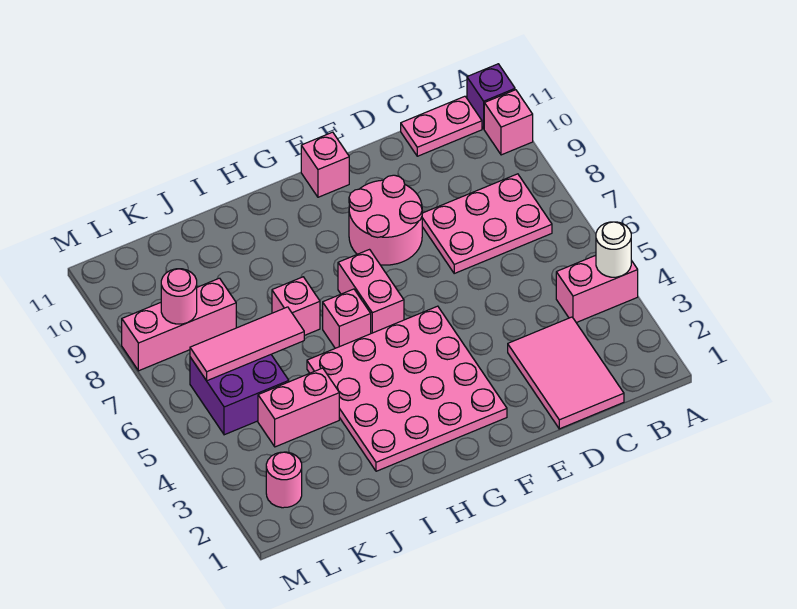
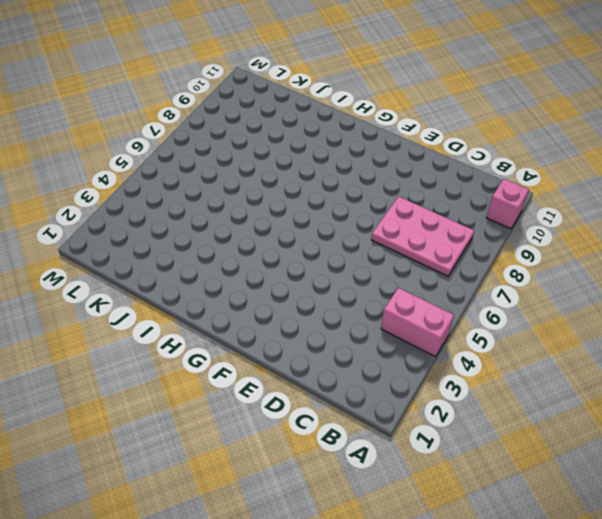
none -> purple brick A11 level 1
none -> pink plate B11:C11 level 1
none -> pink tile C1:D3 level 1

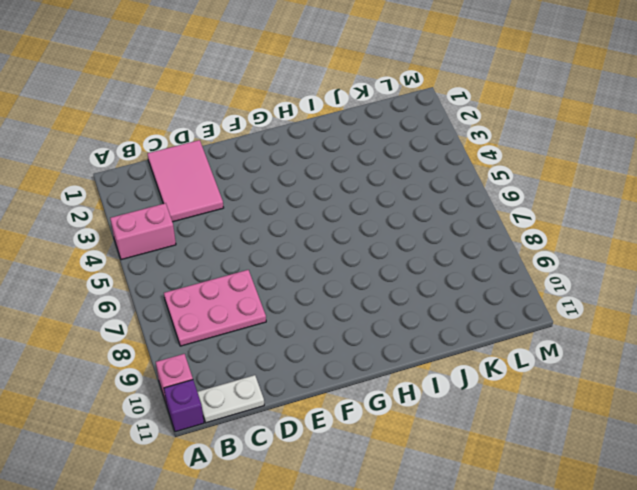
white plate B11:C11 level 1 -> pink plate B11:C11 level 1
none -> pink round brick E8:F9 level 1
none -> pink plate F2:I5 level 1
none -> pink brick F11 level 1

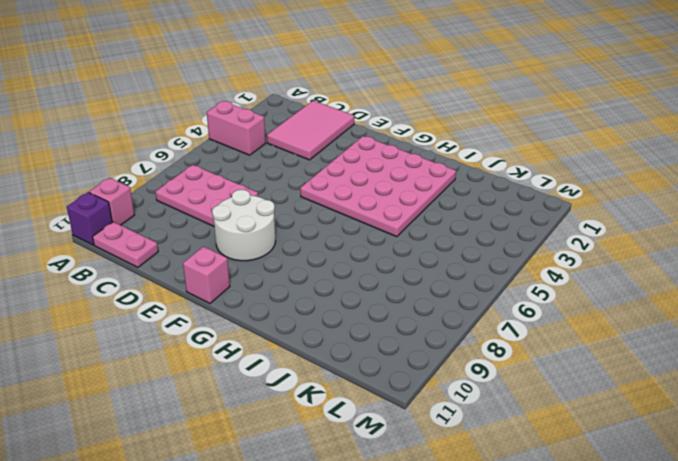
white round brick E8:F9 level 1 -> pink round brick E8:F9 level 1
none -> pink brick G6:G7 level 1
none -> pink brick H6 level 1
none -> pink brick I7 level 1

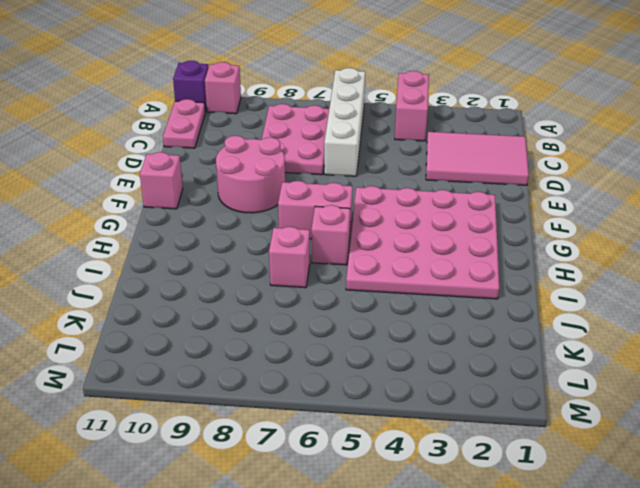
white brick A6:D6 level 1 -> none
none -> pink brick J4:K4 level 1
none -> purple brick K5:L6 level 1
none -> pink brick K8:M8 level 1

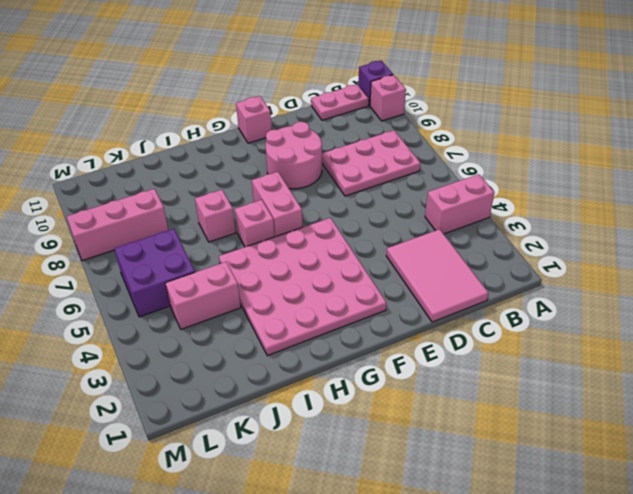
none -> pink round brick L2 level 1
none -> white round brick A4 level 2
none -> pink tile J6:L6 level 2

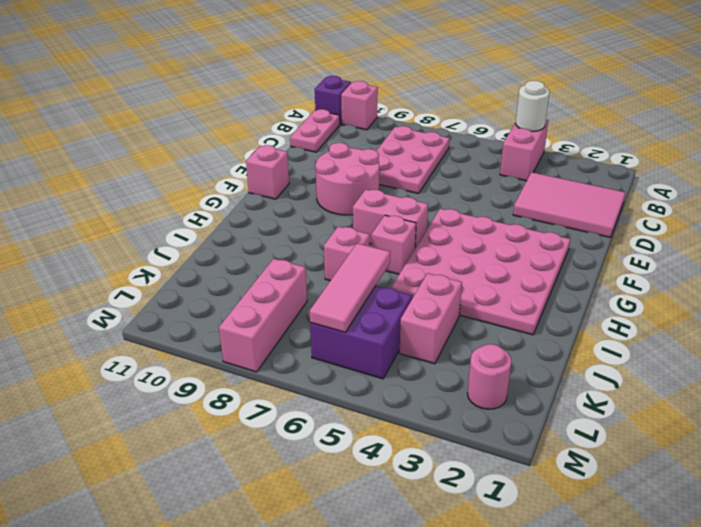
none -> pink round brick L8 level 2

